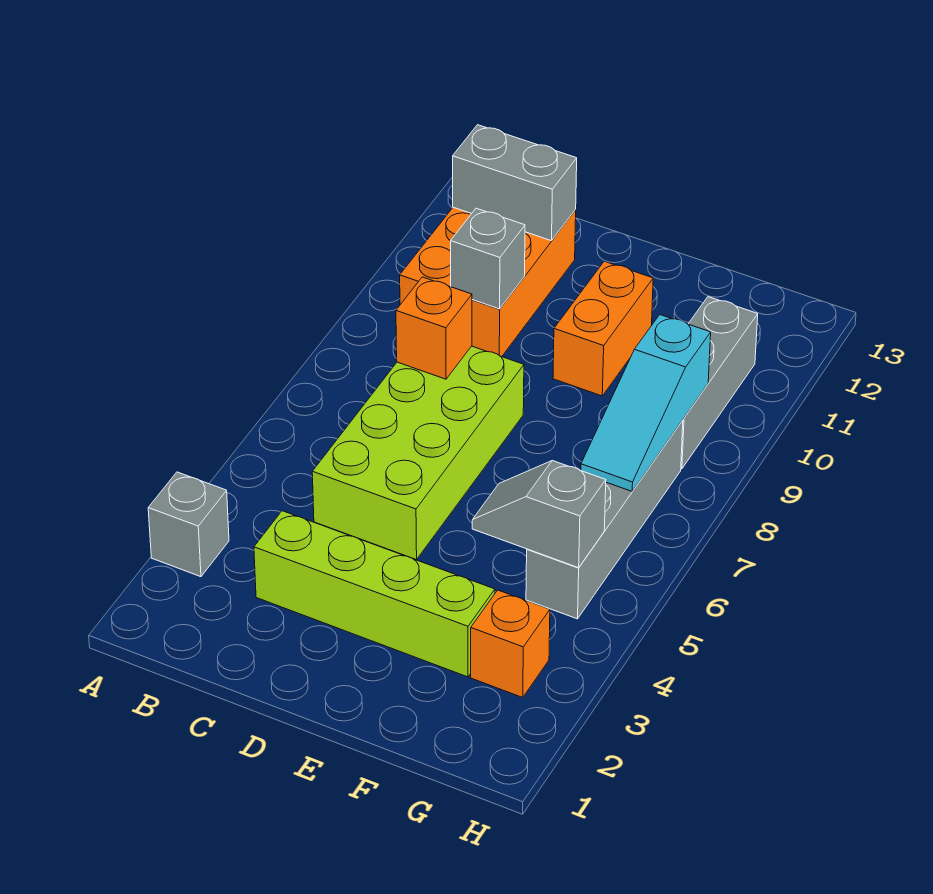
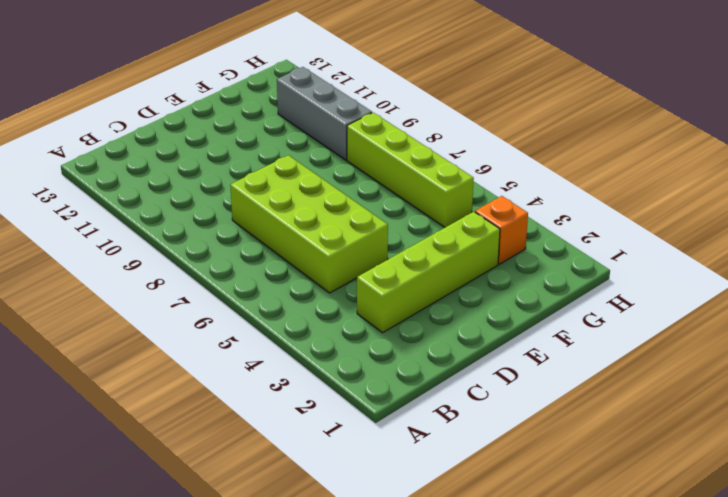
lime brick G5:G8 level 1 -> grey brick G5:G8 level 1
none -> grey brick A3 level 1
none -> orange brick B10:C12 level 1
none -> orange brick E10:E11 level 1

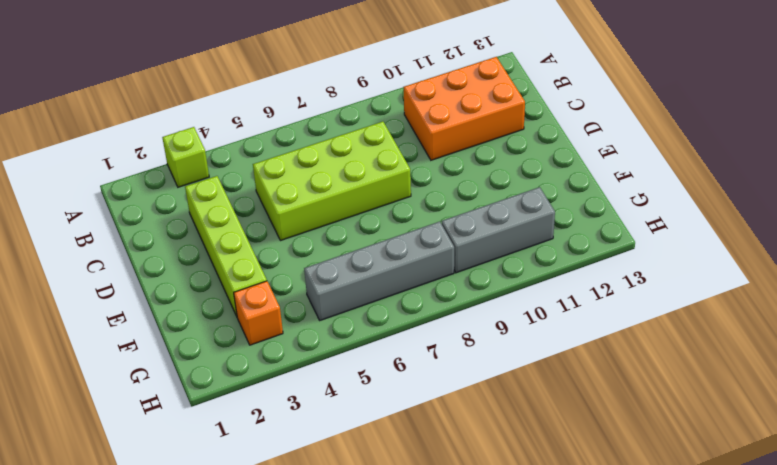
lime brick A3 level 1 -> grey brick A3 level 1
none -> orange brick E10:E11 level 1
none -> grey brick B12:C12 level 2
none -> orange brick C8 level 2

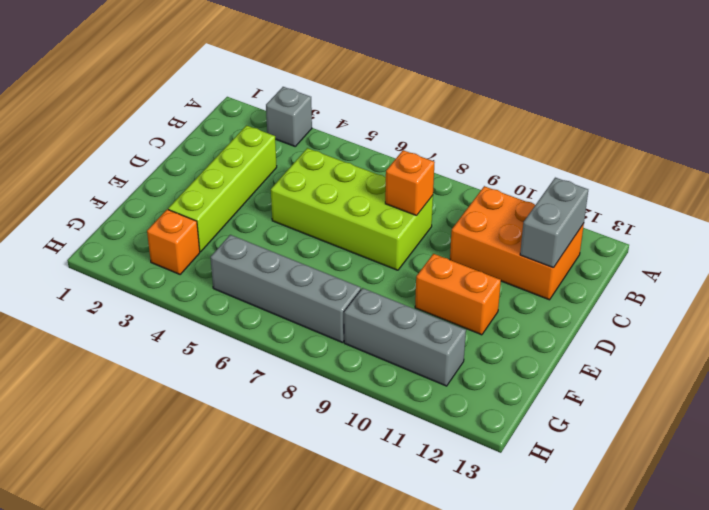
none -> grey brick C10 level 2
none -> grey slope F5:G5 level 2 top G
none -> cyan slope G7:G9 level 2 top 9

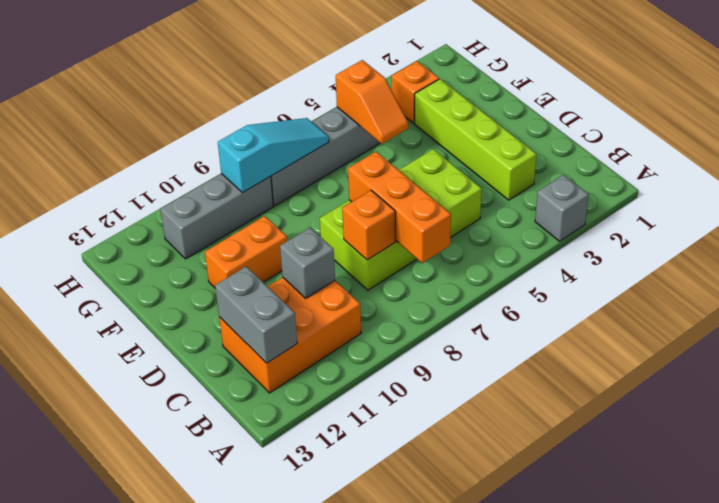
orange brick B7:D7 level 2 -> none
orange slope F5:G5 level 2 top G -> grey slope F5:G5 level 2 top G

